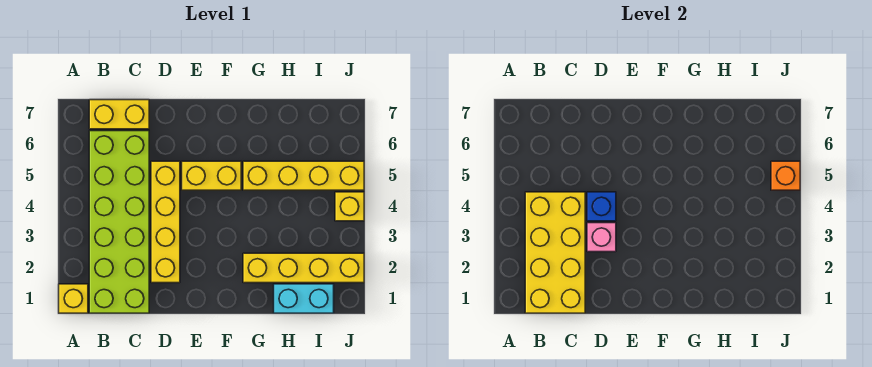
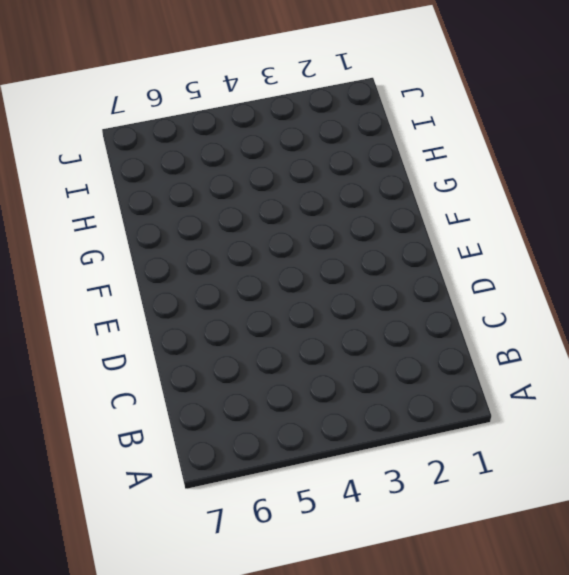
none -> yellow brick A1 level 1
none -> lime brick B1:C6 level 1
none -> yellow brick B7:C7 level 1

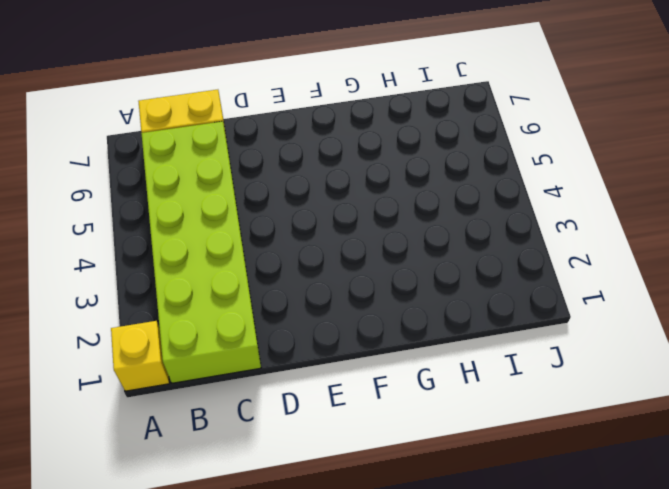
none -> yellow brick D2:D5 level 1
none -> yellow brick E5:F5 level 1
none -> yellow brick G2:J2 level 1

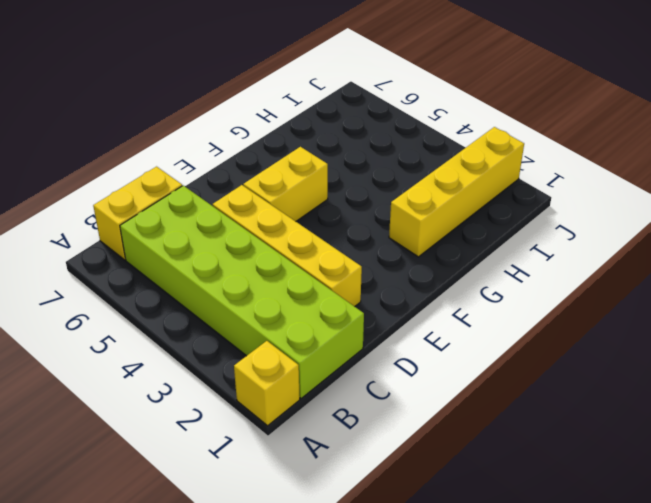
none -> yellow brick G5:J5 level 1
none -> cyan brick H1:I1 level 1
none -> yellow brick J4 level 1

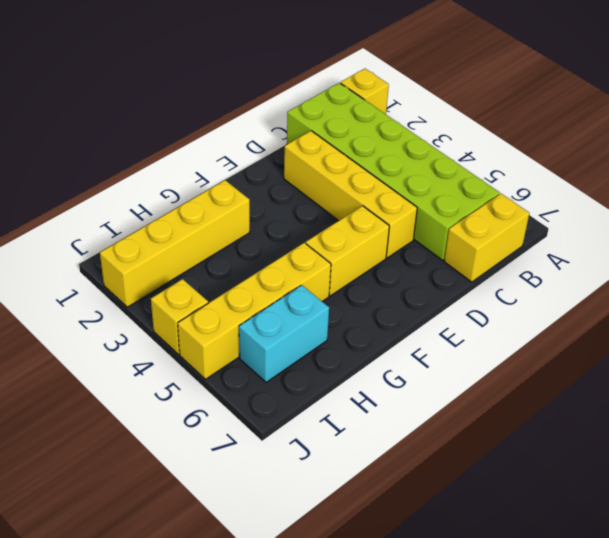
cyan brick H6:I6 level 1 -> cyan brick H1:I1 level 1
none -> yellow brick B1:C4 level 2
none -> pink brick D3 level 2
none -> blue brick D4 level 2

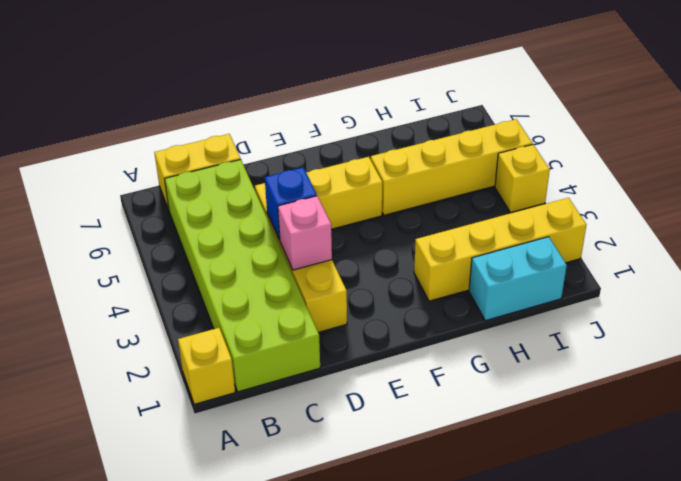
none -> yellow brick B1:C4 level 2
none -> orange brick J5 level 2

